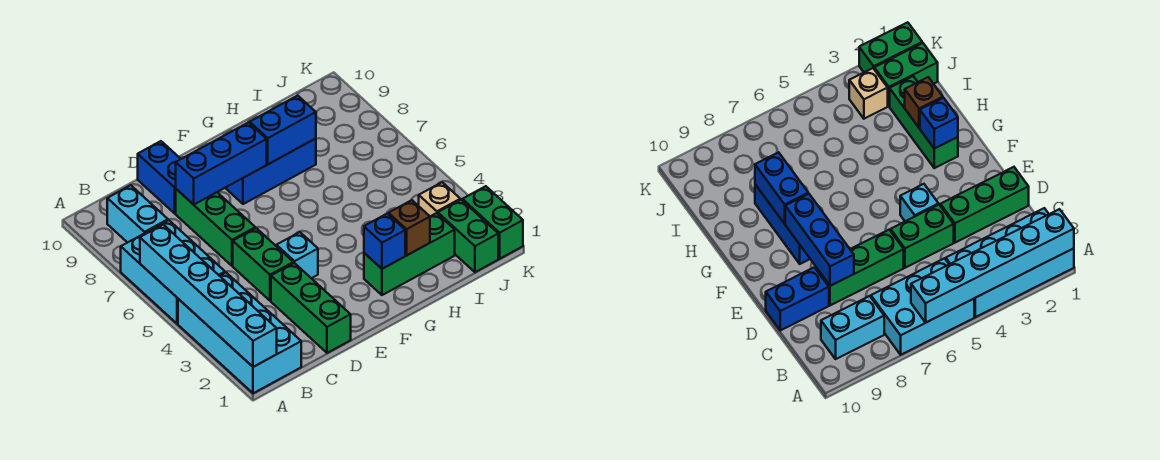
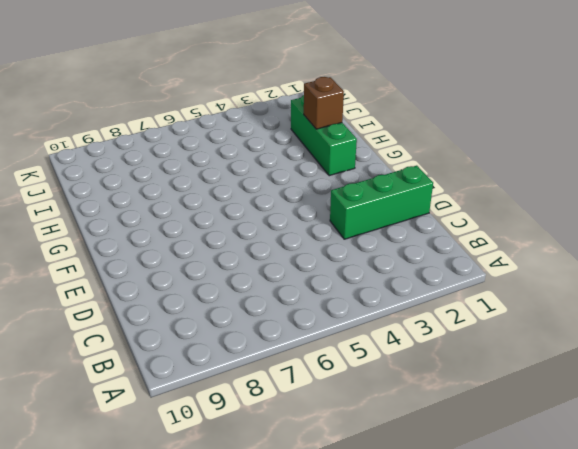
none -> cyan brick A1:B4 level 1
none -> cyan brick A5:B7 level 1
none -> cyan brick B8:B9 level 1

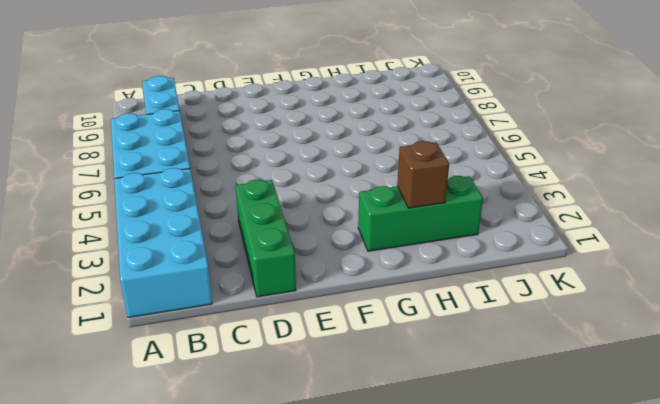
none -> green brick D4:D5 level 1
none -> green brick D6:D8 level 1
none -> blue brick D9:D10 level 1

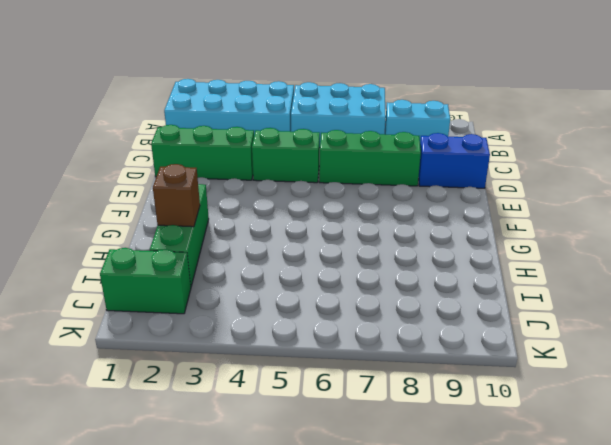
none -> cyan brick E4 level 1
none -> blue brick F8:H8 level 1
none -> tan brick J3 level 1

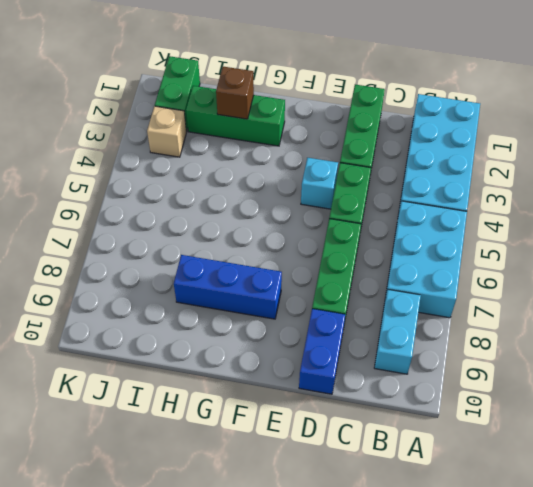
none -> green brick K1:K2 level 1
none -> cyan brick A1:A6 level 2
none -> blue brick D8:F8 level 2

